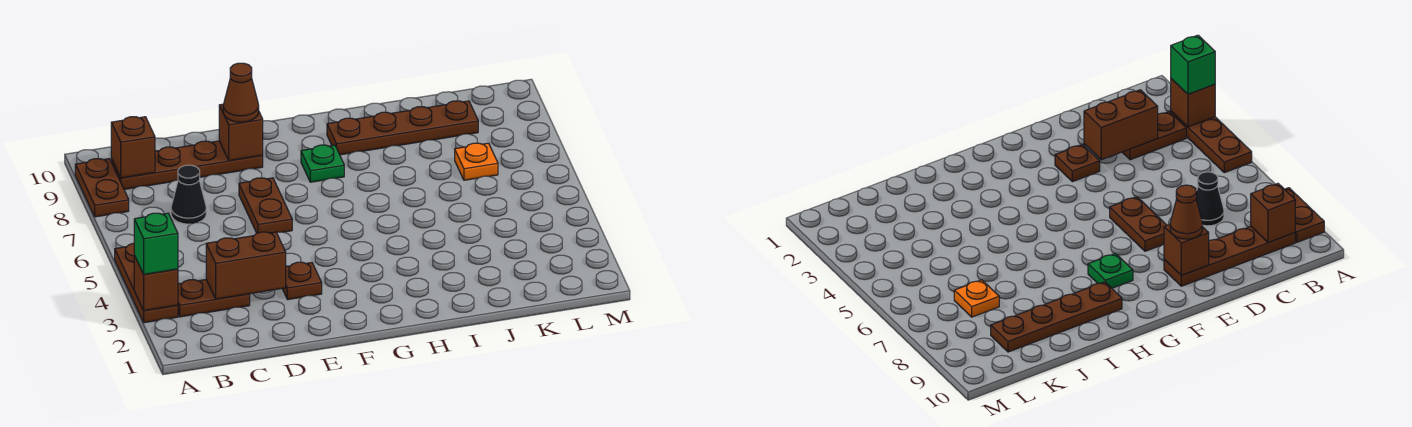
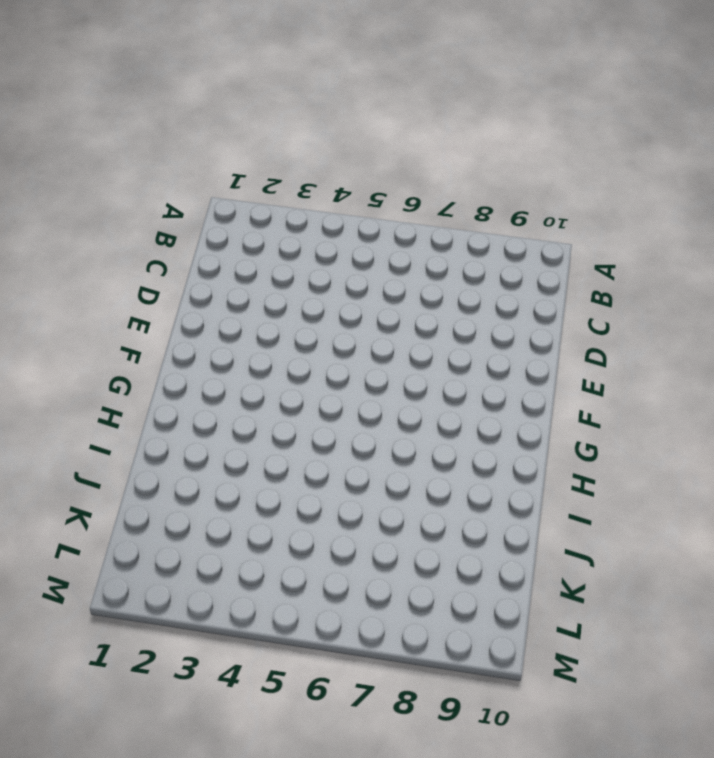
none -> brown plate A3:A5 level 1
none -> brown plate A8:A9 level 1
none -> brown plate B3:C3 level 1

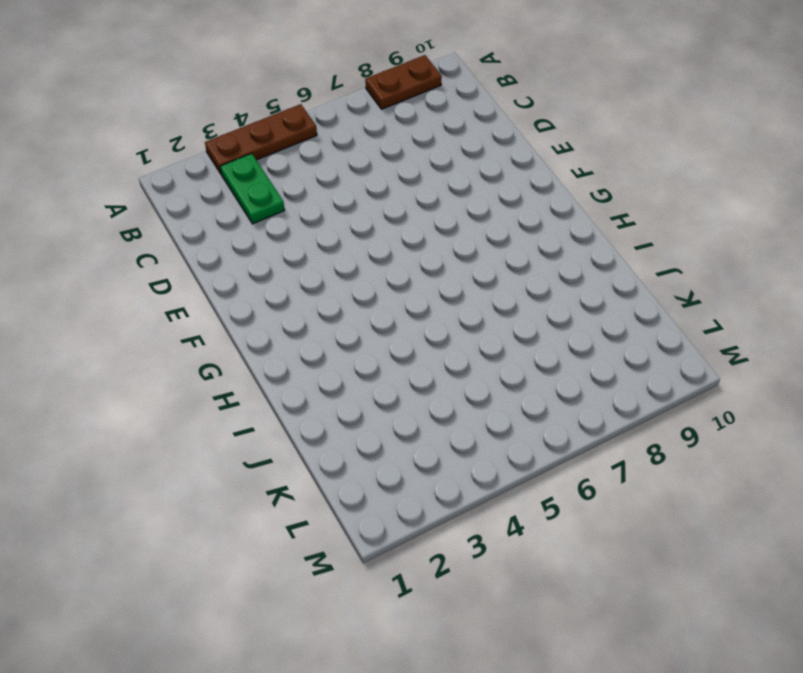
green plate B3:C3 level 1 -> brown plate B3:C3 level 1
none -> brown plate B9:E9 level 1
none -> black cone C7 level 1
none -> brown plate E3 level 1

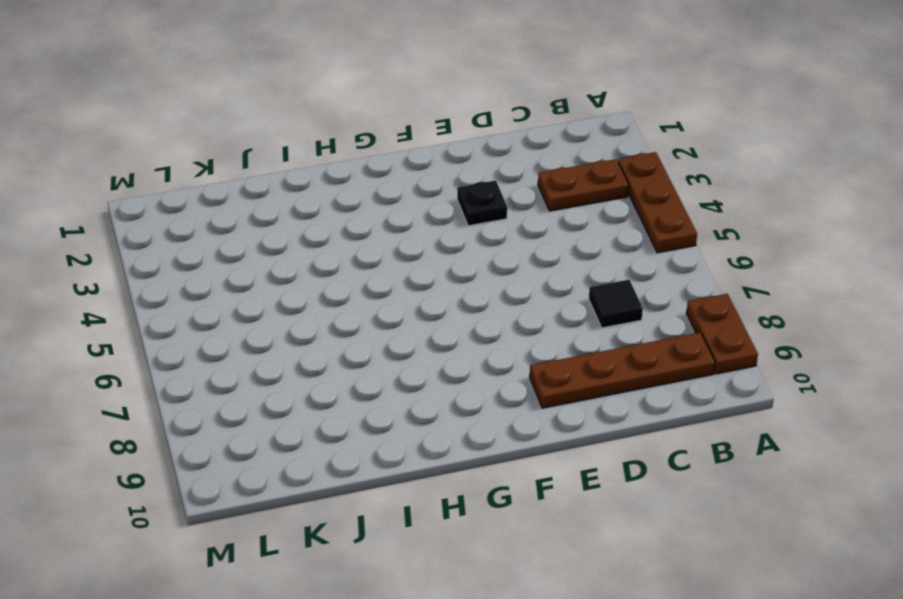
black tile C7 level 1 -> black cone C7 level 1
black plate E3 level 1 -> brown plate E3 level 1
none -> brown plate E6:E7 level 1
none -> green plate G8 level 1
none -> brown plate H9:K9 level 1

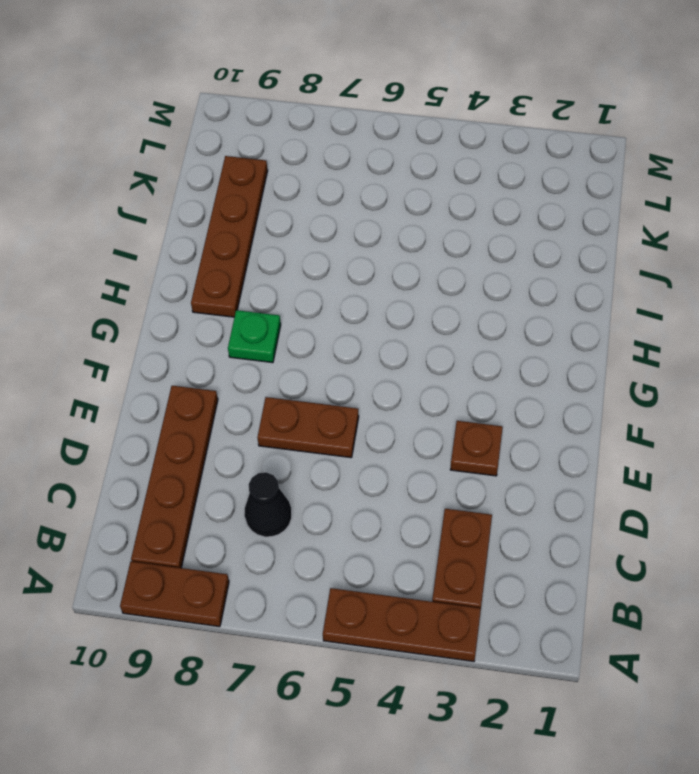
none -> orange plate K7 level 1
none -> brown brick A3 level 2
none -> brown brick B9 level 2

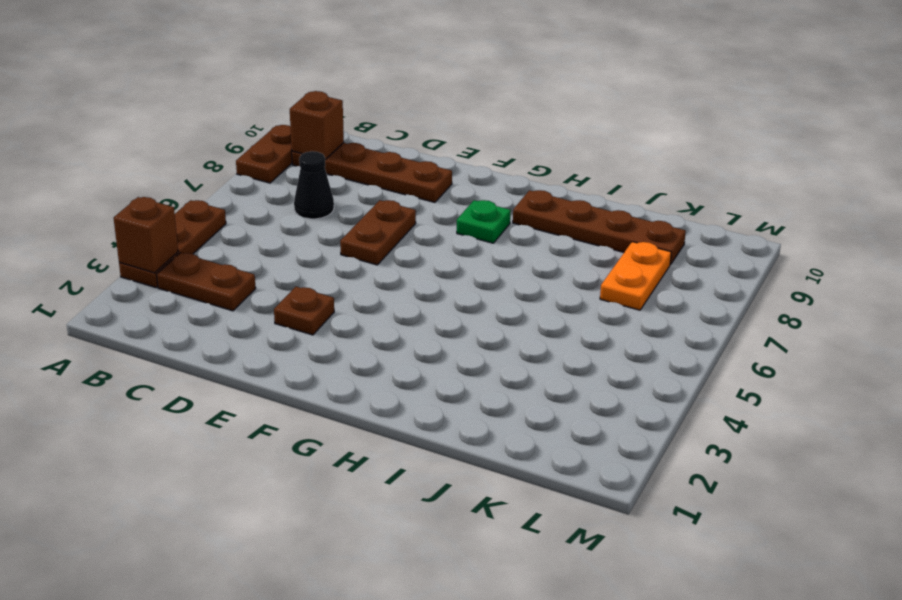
orange plate K7:K8 level 1 -> orange plate K7 level 1
none -> brown brick C3:D3 level 2
none -> brown brick E9 level 2
none -> green brick A3 level 3

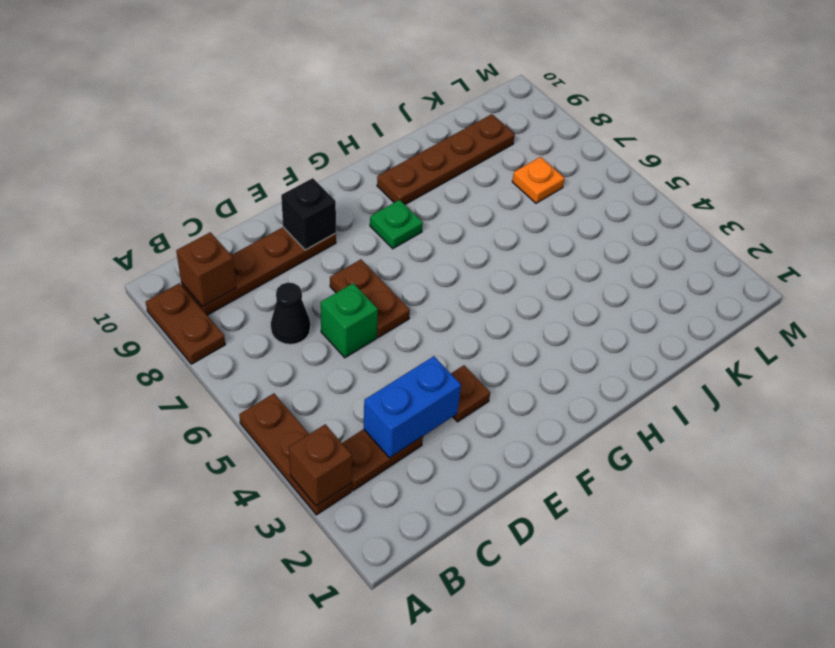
blue brick C3:D3 level 2 -> brown brick C3:D3 level 2
green brick D6 level 1 -> green brick A3 level 3
black brick E9 level 2 -> brown brick E9 level 2
none -> brown cone E9 level 3

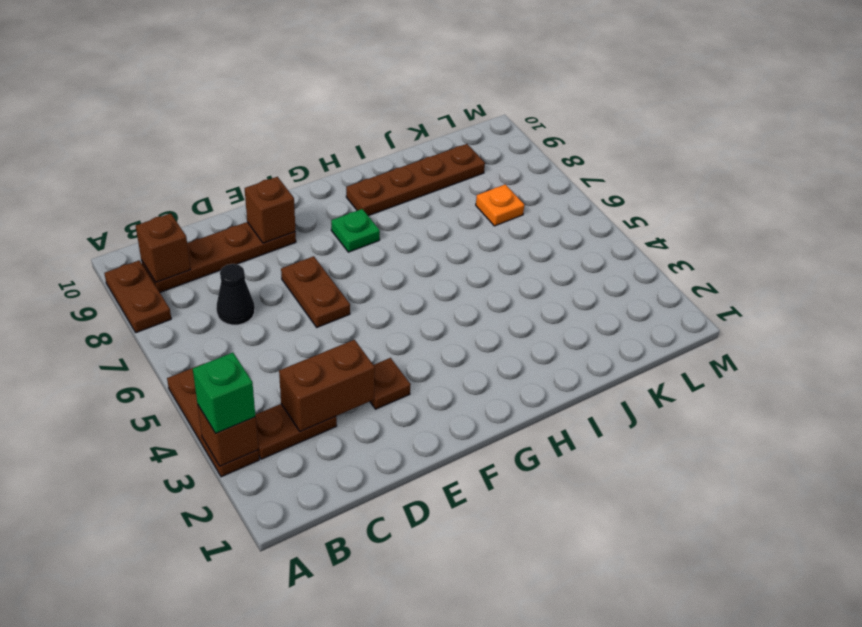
none -> brown cone E9 level 3

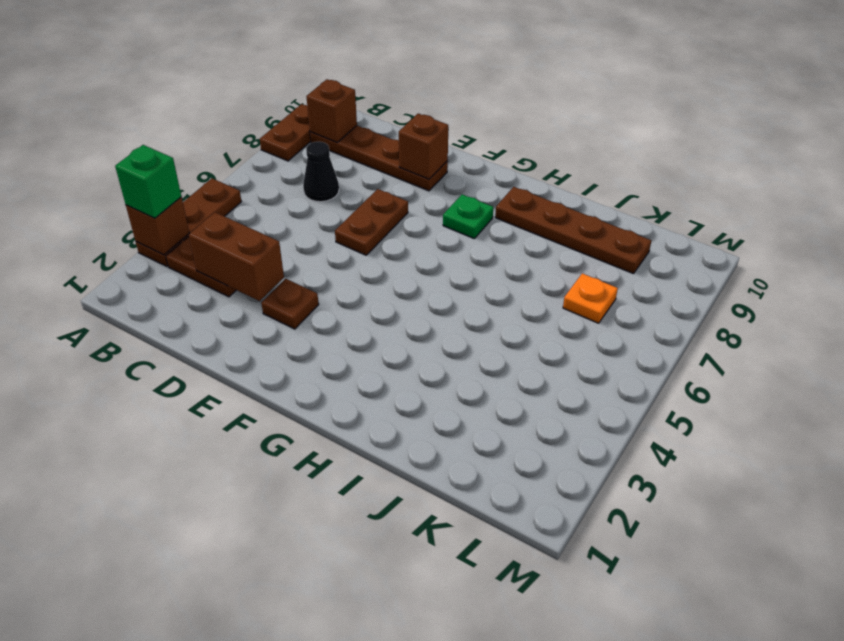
none -> brown cone E9 level 3

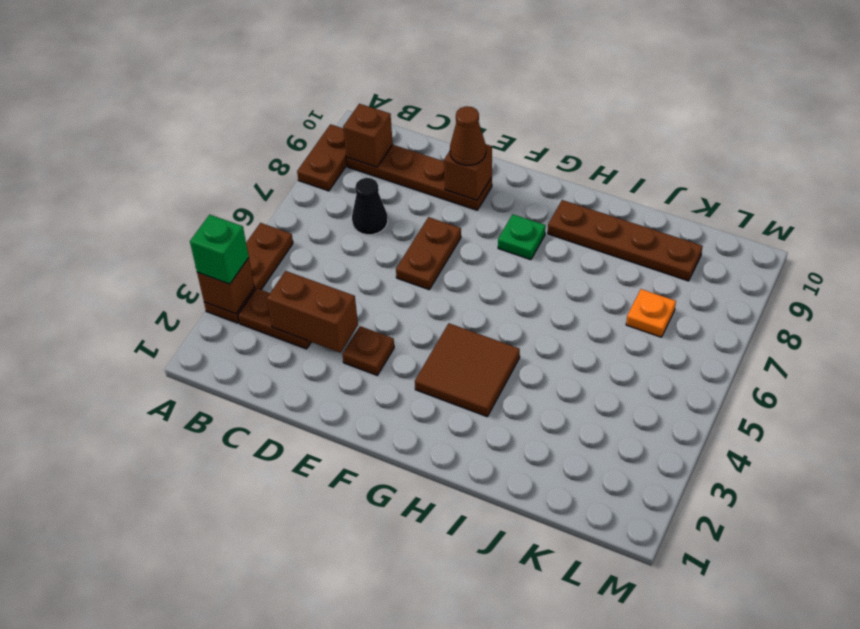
brown tile G3:H4 level 1 -> none

